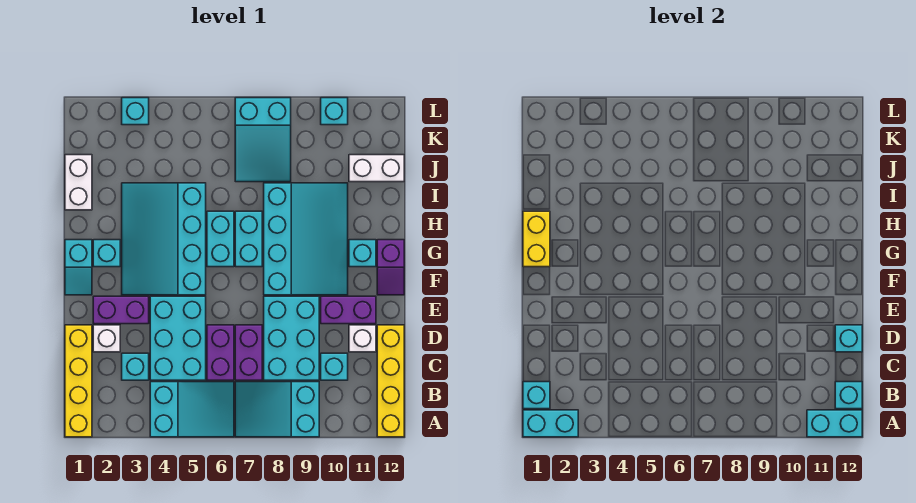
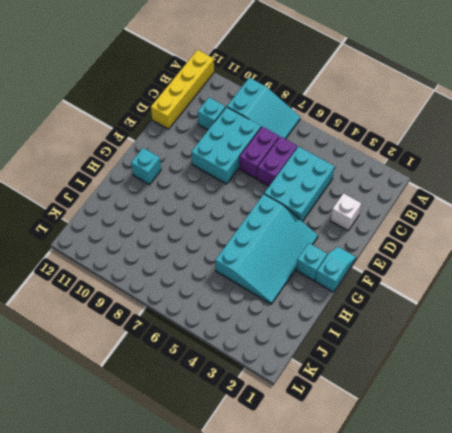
none -> yellow brick A1:D1 level 1
none -> cyan slope A4:B6 level 1 top 4
none -> cyan brick C3 level 1
none -> white brick D11 level 1

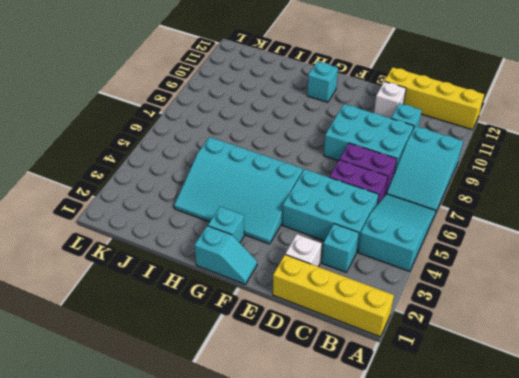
none -> purple brick E2:E3 level 1
none -> purple brick E10:E11 level 1
none -> cyan slope F8:I10 level 1 top 8
none -> purple slope F12:G12 level 1 top G

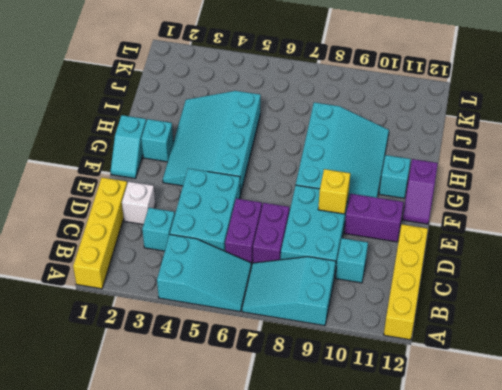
yellow brick E9 level 2 -> none
none -> white brick D11 level 1
none -> purple brick E2:E3 level 1
none -> cyan brick G6:H6 level 1
none -> cyan brick G7:H7 level 1

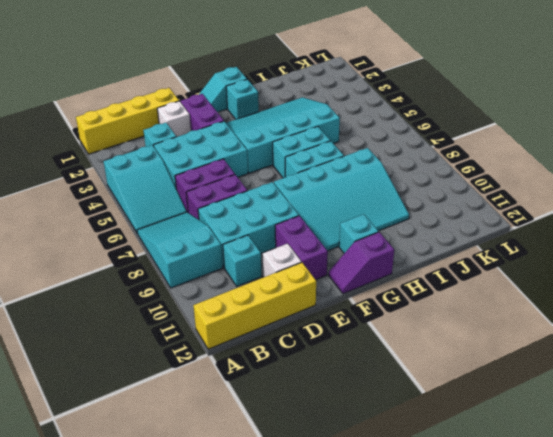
none -> white brick I1:J1 level 1
none -> cyan slope J7:L8 level 1 top L
none -> white brick J11:J12 level 1
none -> cyan brick L3 level 1

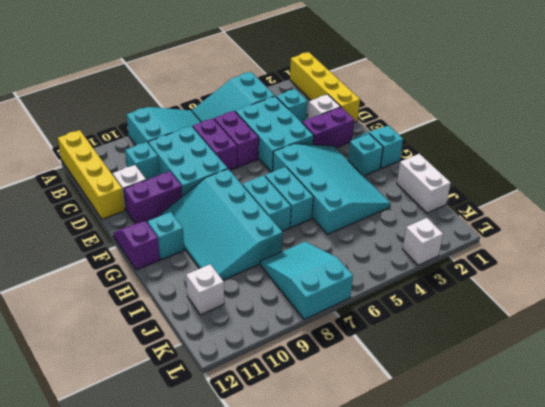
white brick J11 level 1 -> white brick J11:J12 level 1
white brick L3 level 1 -> cyan brick L3 level 1
none -> cyan brick L10 level 1
none -> cyan brick A1:A2 level 2
none -> cyan brick A11:A12 level 2
none -> cyan brick B1 level 2

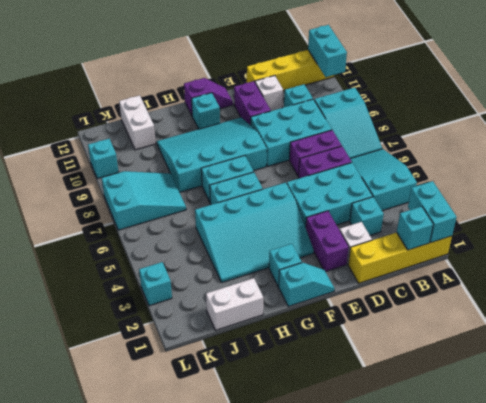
none -> cyan brick B12 level 2
none -> cyan brick D12 level 2
none -> yellow brick G1:H1 level 2

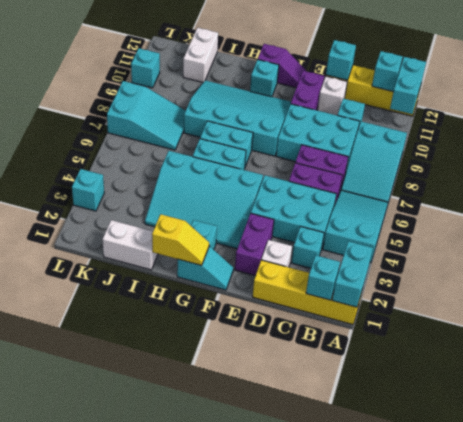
yellow slope G1:H1 level 2 top H -> yellow brick G1:H1 level 2

